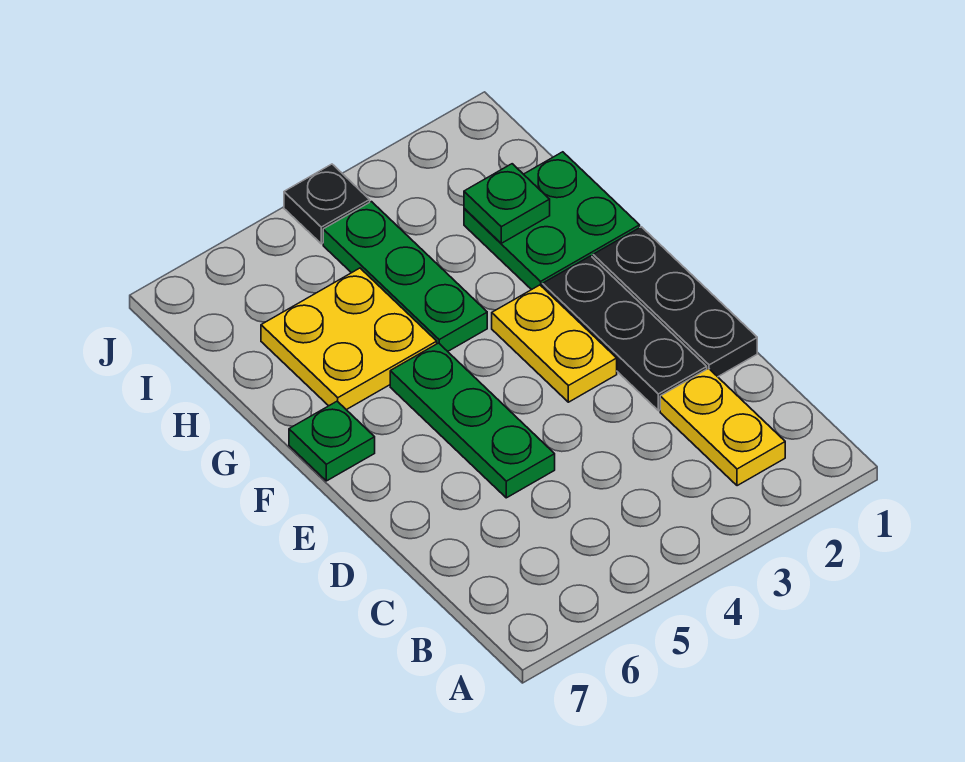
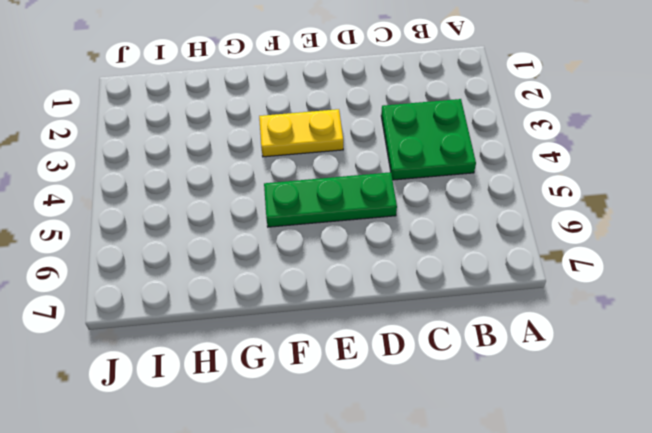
green plate B3:C4 level 1 -> green plate G1:H2 level 1
none -> yellow plate B2:C2 level 1
none -> black plate D1:F1 level 1

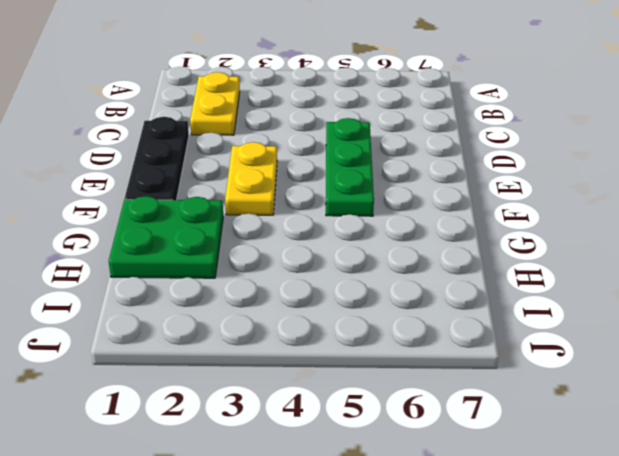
none -> black plate D2:F2 level 1
none -> green plate F7 level 1

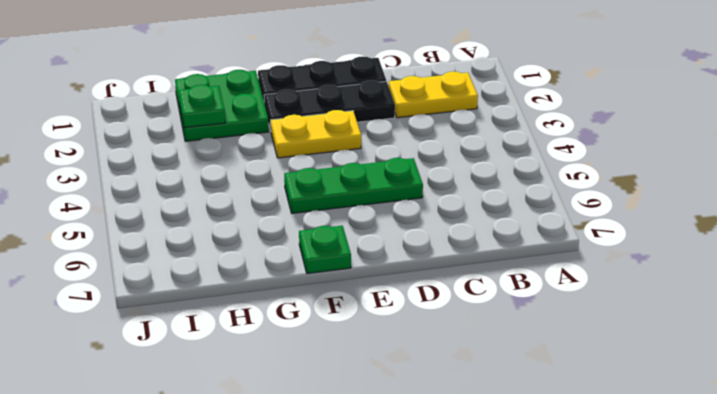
none -> green plate G4:I4 level 1
none -> yellow plate G5:H6 level 1

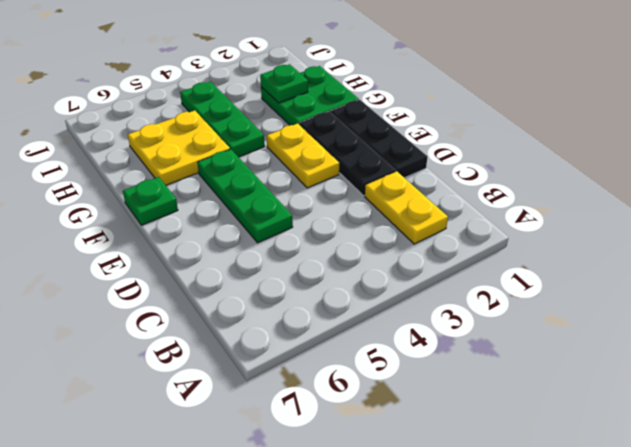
none -> black plate J4 level 1

